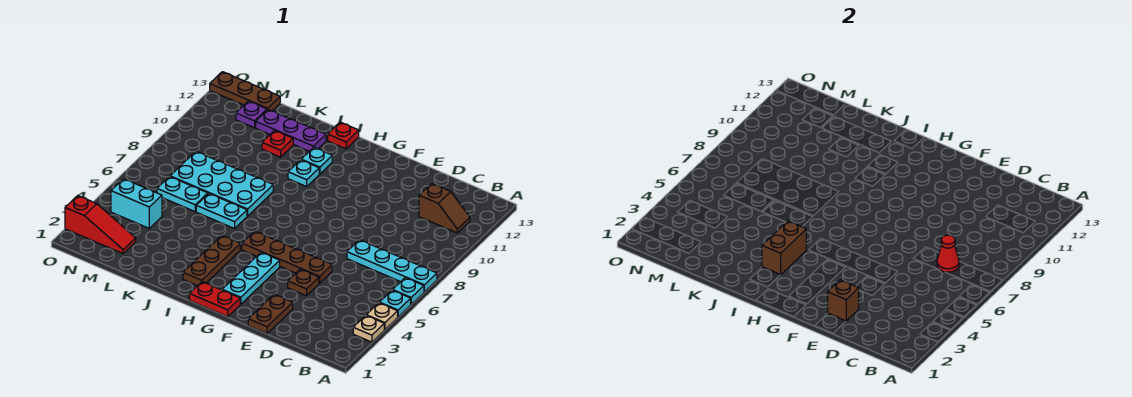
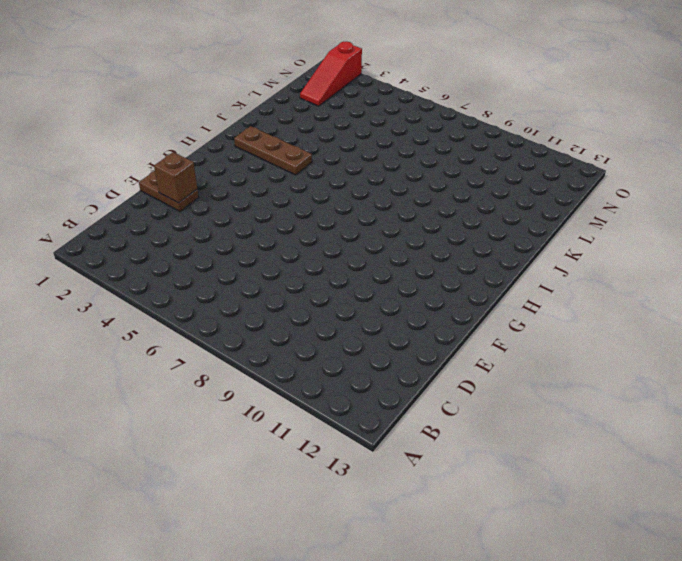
none -> tan plate A3 level 1
none -> tan plate A4 level 1
none -> cyan plate A5 level 1

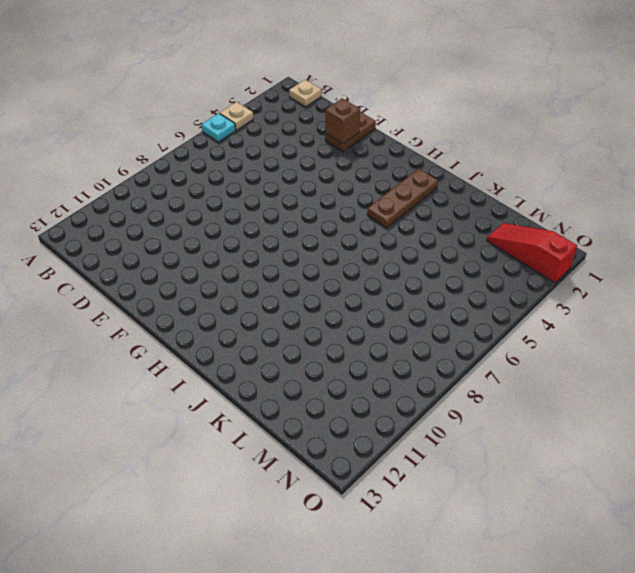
tan plate B1 level 1 -> tan plate A3 level 1
none -> cyan plate A6 level 1
none -> cyan plate A7:D7 level 1
none -> brown slope B11:C11 level 1 top C

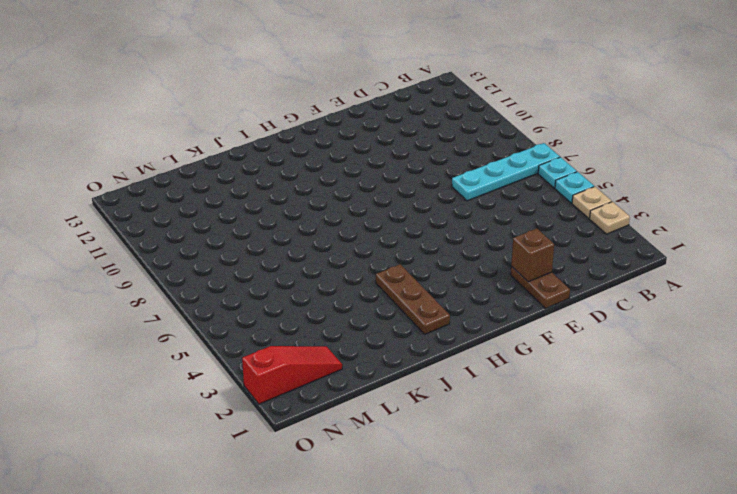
none -> brown slope B11:C11 level 1 top C
none -> brown plate E4 level 1
none -> brown plate E5:H5 level 1

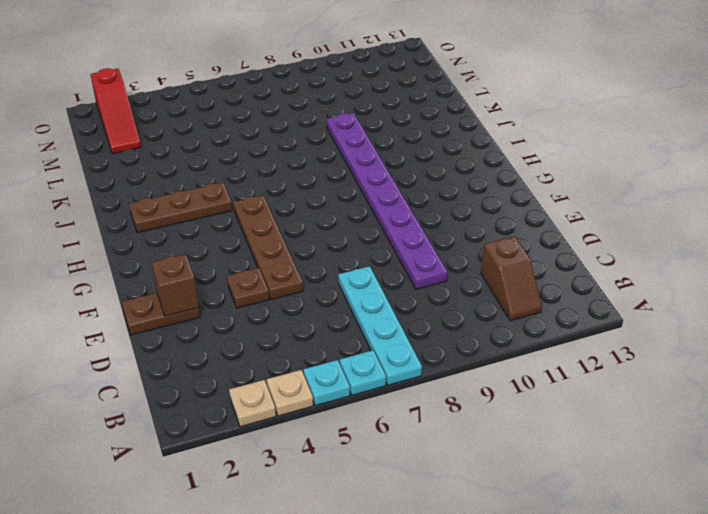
purple plate D9:K9 level 1 -> none
none -> red plate G1:H1 level 1
none -> cyan plate G2:G4 level 1
none -> cyan plate I10 level 1

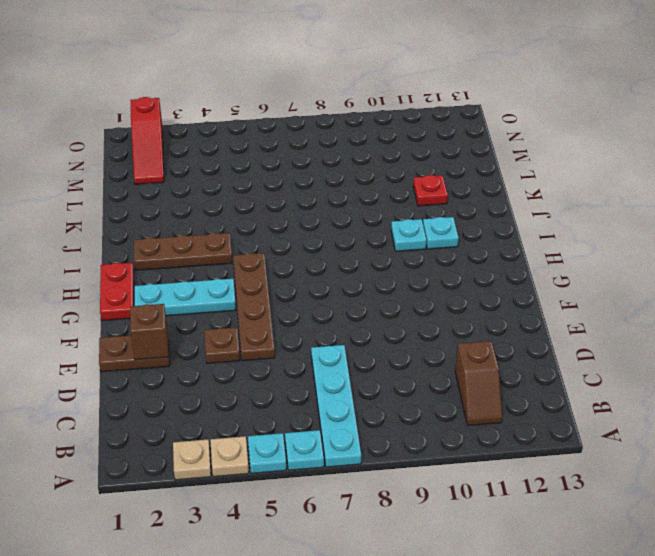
none -> red plate I13 level 1
none -> cyan plate J6:K6 level 1
none -> cyan plate J7:M8 level 1

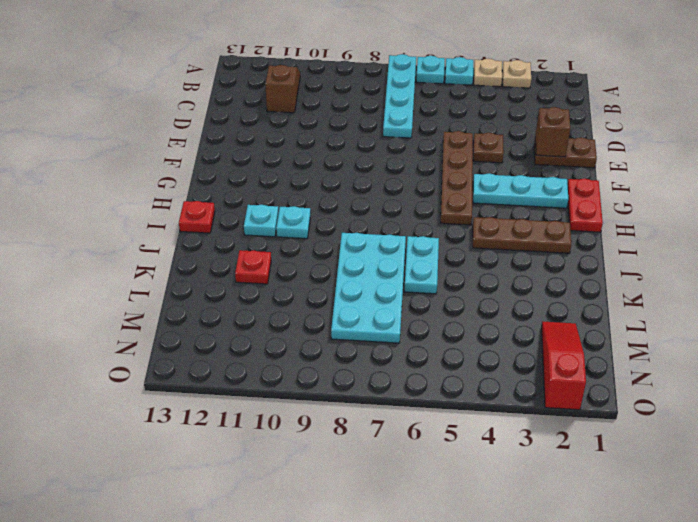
none -> purple plate J12:L12 level 1
none -> cyan plate L6:M6 level 1
none -> cyan brick M4:N4 level 1

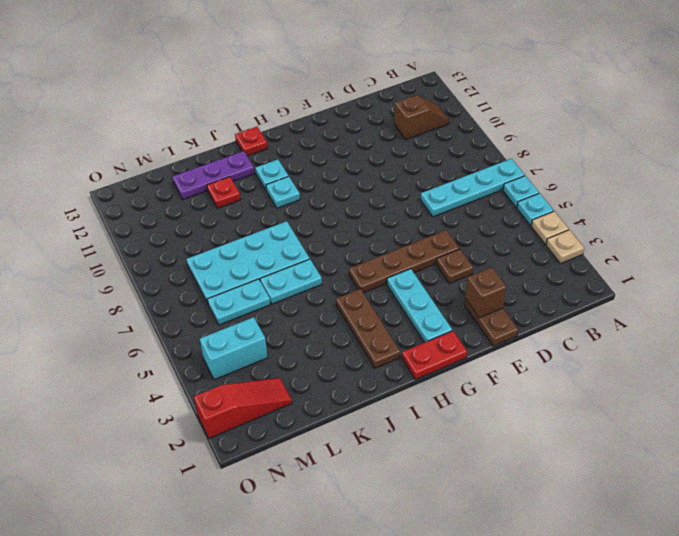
none -> purple plate M12 level 1
none -> brown plate M13:O13 level 1
none -> red cone C7 level 2

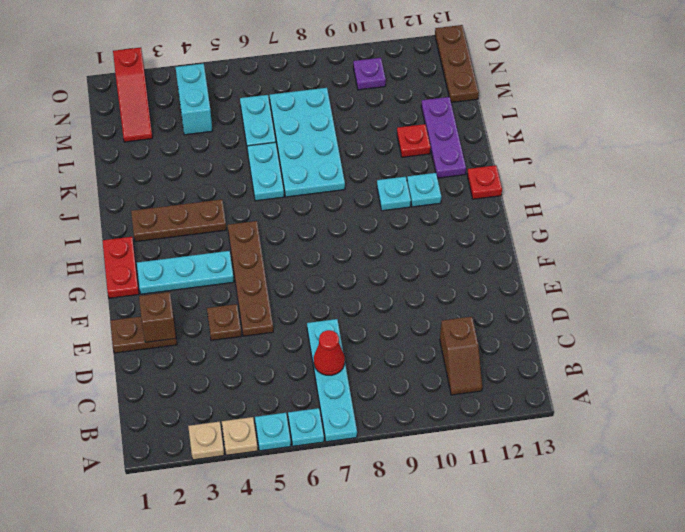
purple plate N10 level 1 -> purple plate M12 level 1
none -> brown brick I3:I4 level 2

